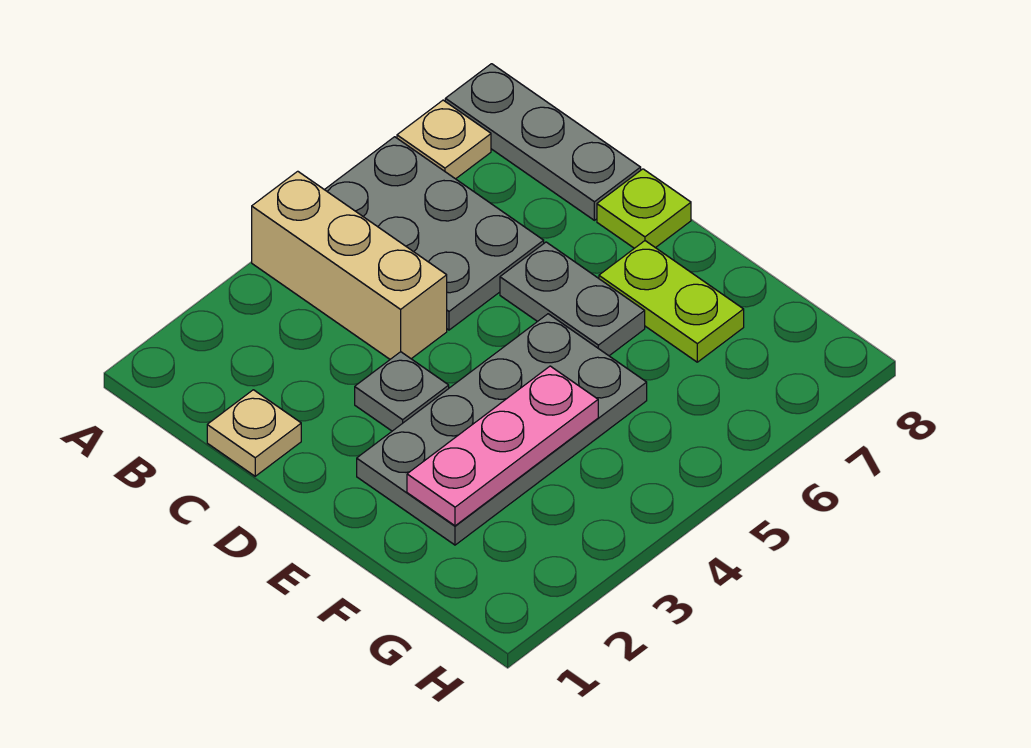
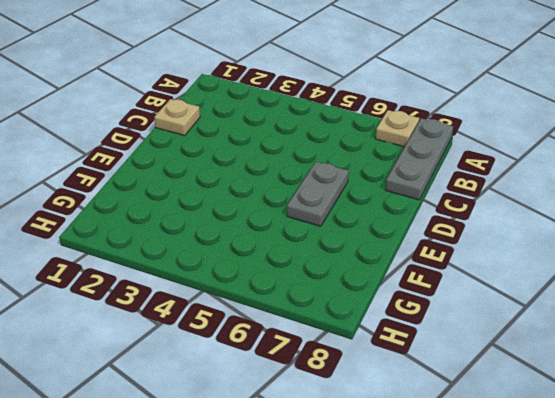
none -> tan brick A4:C4 level 1
none -> grey plate A5:C6 level 1

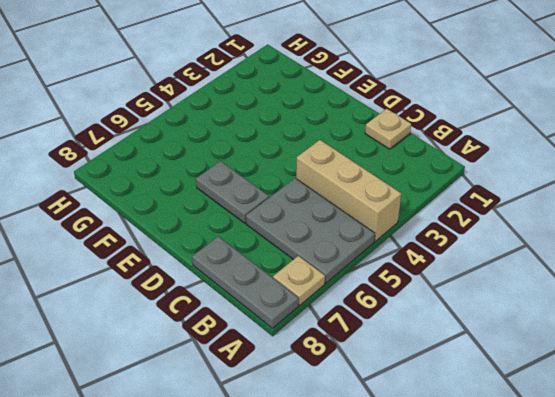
none -> grey plate D3 level 1
none -> lime plate D8 level 1

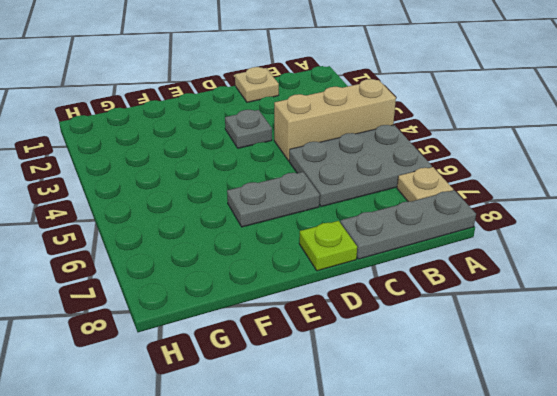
none -> grey plate E2:F5 level 1
none -> lime plate E7:F7 level 1

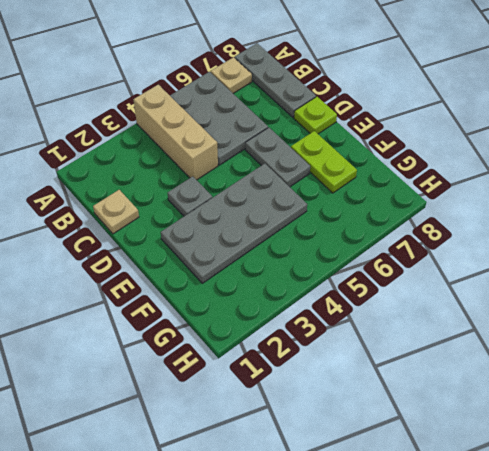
none -> pink plate F2:F4 level 2

